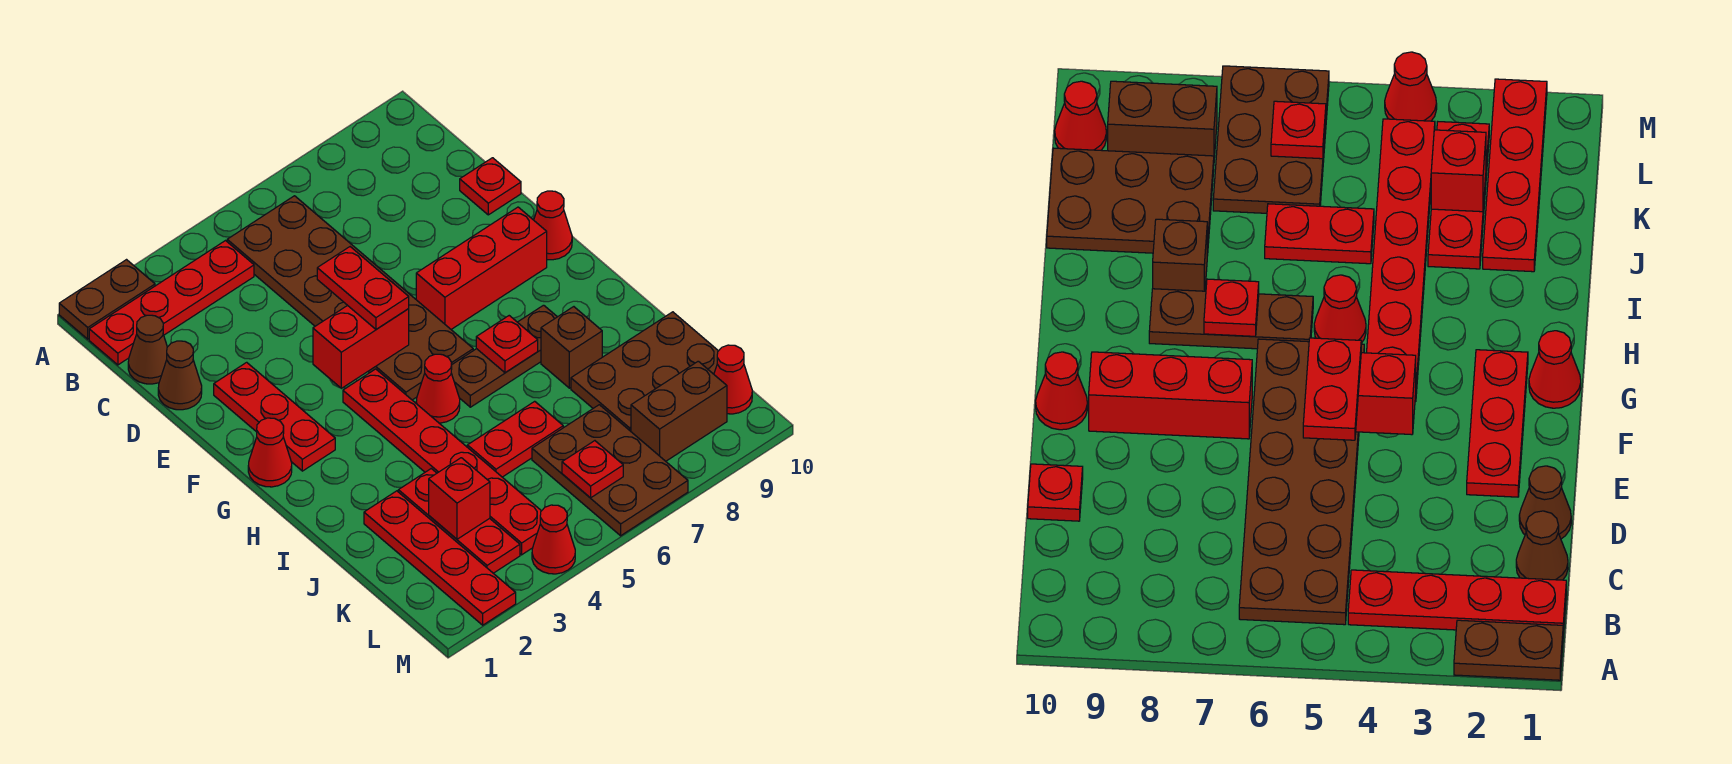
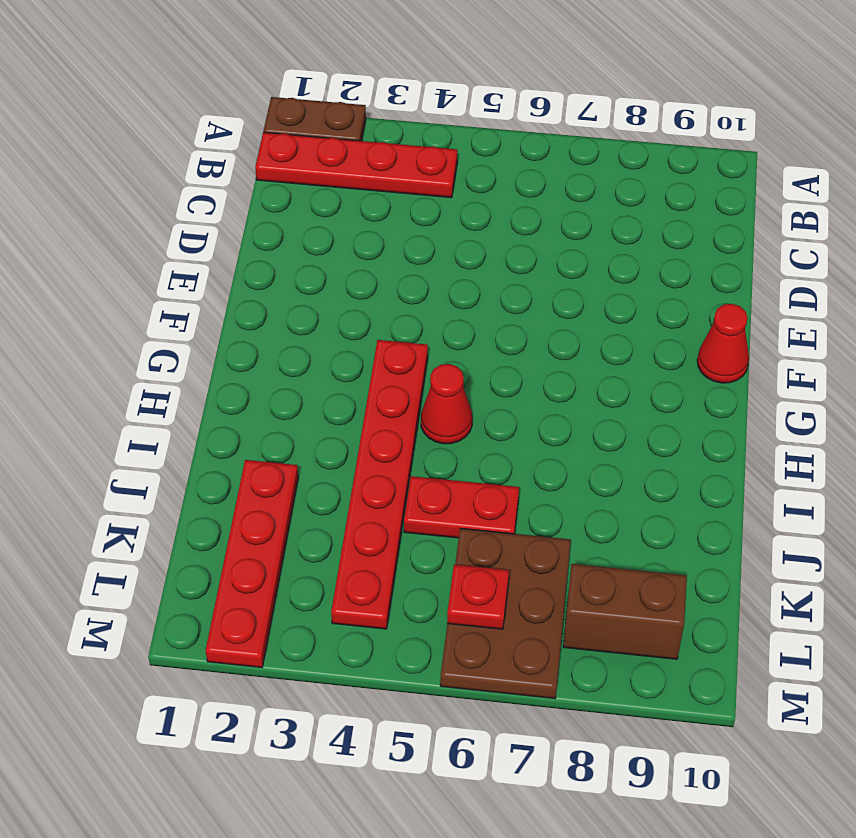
none -> brown plate B5:G6 level 1
none -> brown cone C1 level 1
none -> brown cone D1 level 1

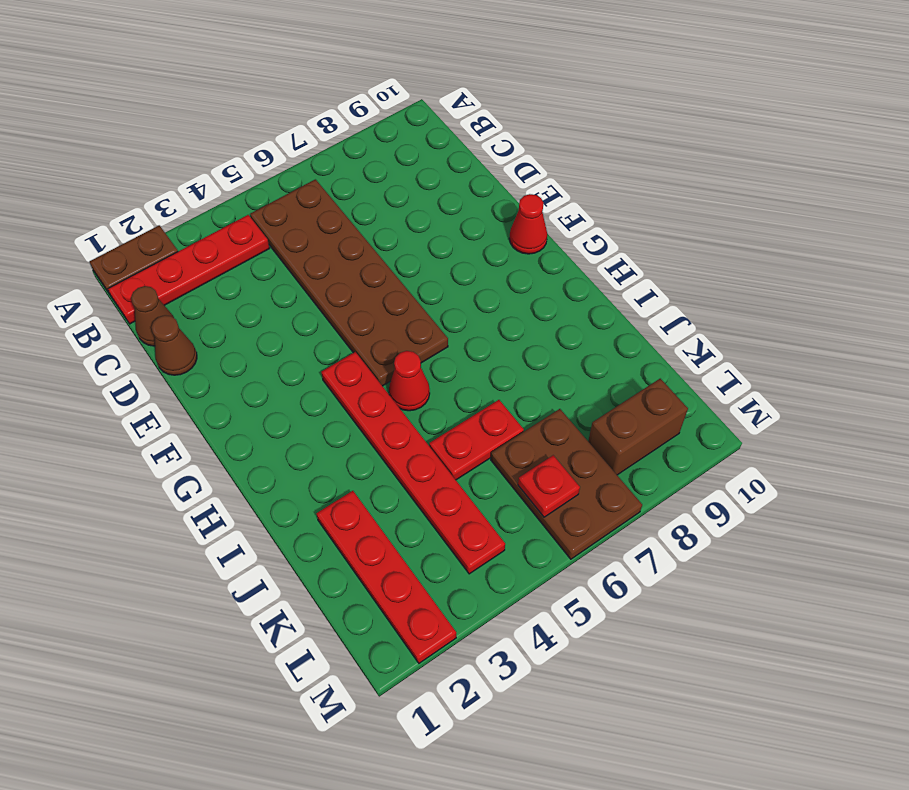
none -> red plate D10 level 1
none -> red plate E2:G2 level 1
none -> red brick F7:F9 level 1

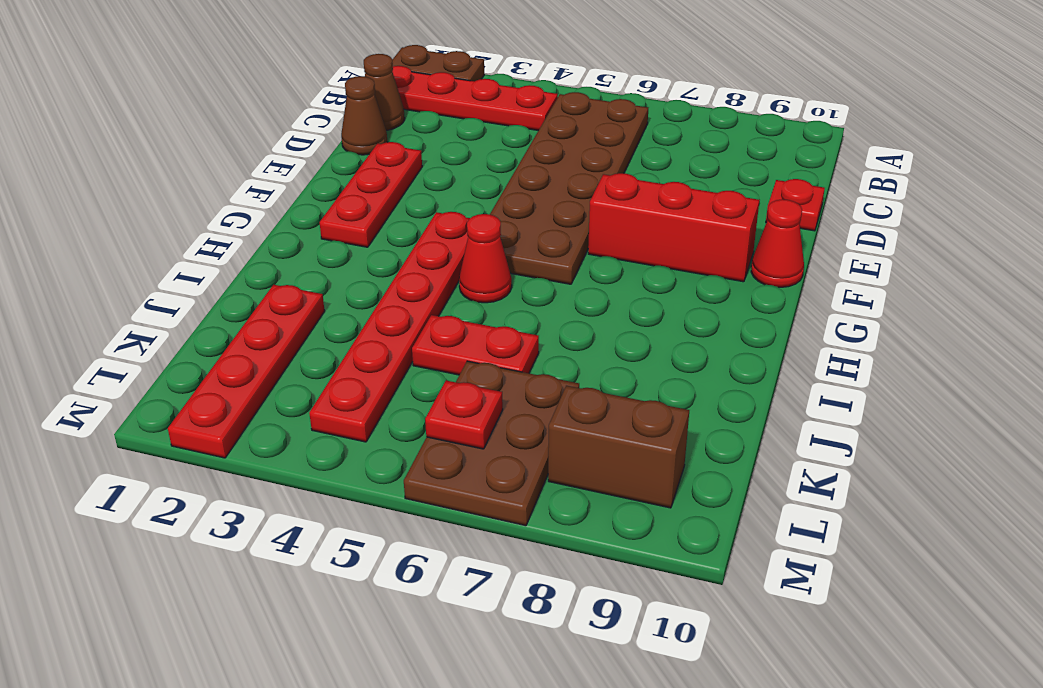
none -> red cone G1 level 1
none -> brown plate H6:H8 level 1
none -> brown brick I8 level 1

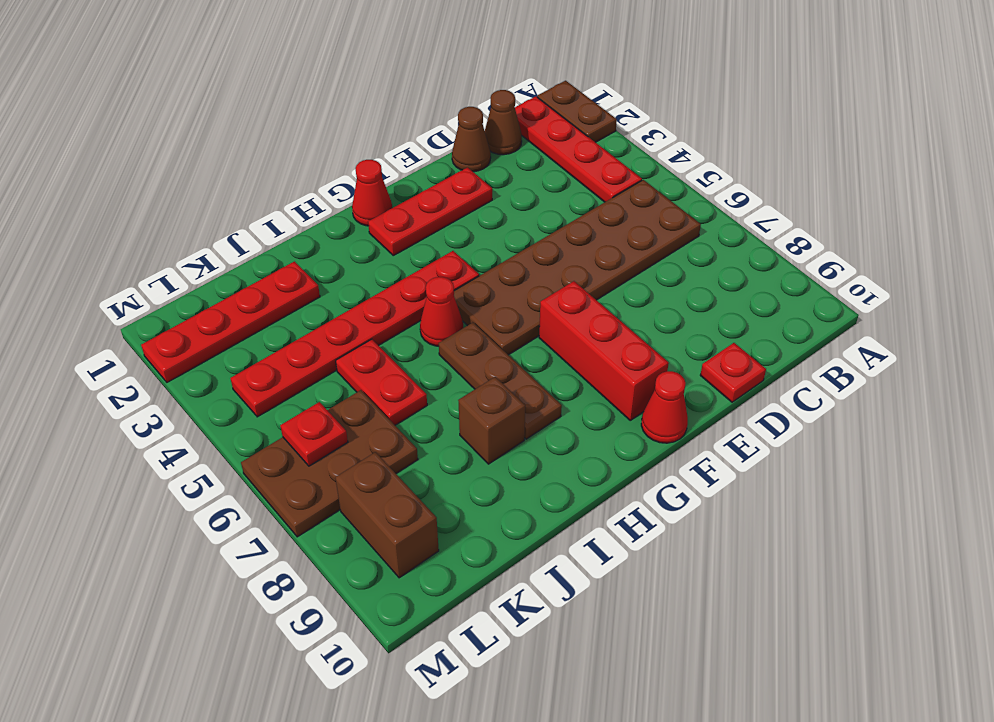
none -> red plate J3:L3 level 1
none -> brown plate J8:K10 level 1
none -> red cone L10 level 1

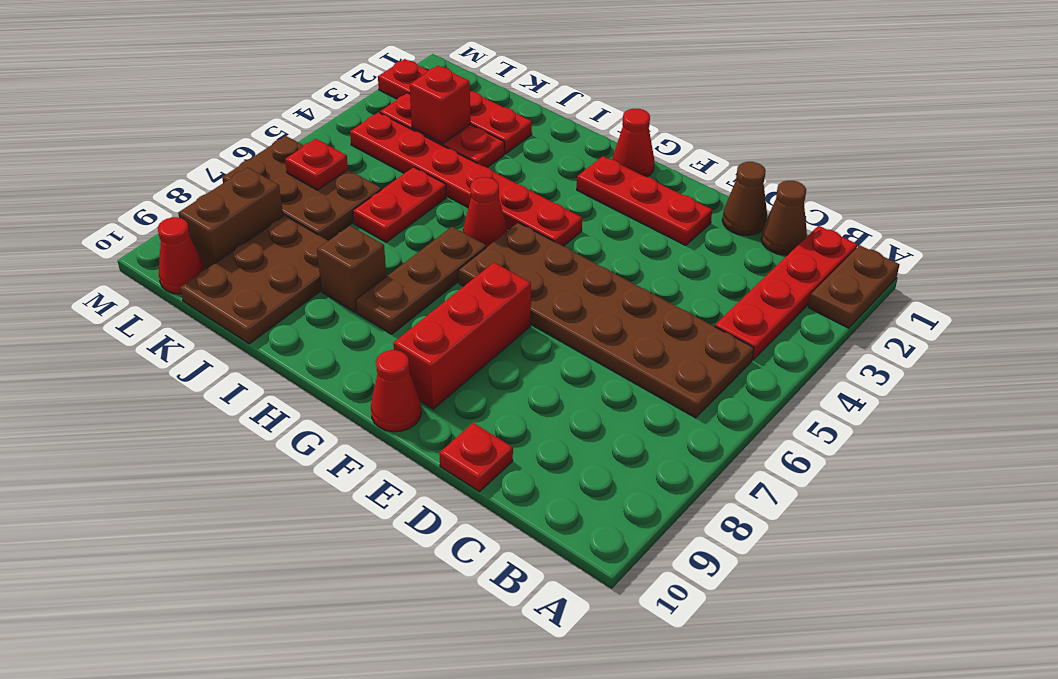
none -> red cone M4 level 1
none -> red brick F4:F5 level 2
none -> red plate H7 level 2

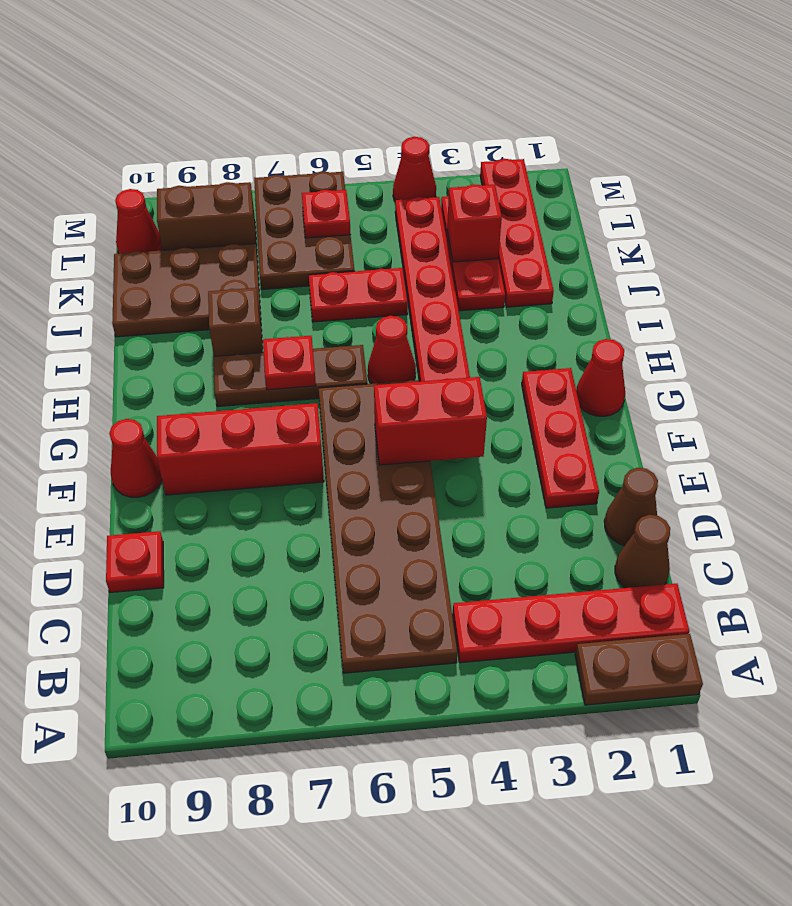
none -> red plate E5:F5 level 3

